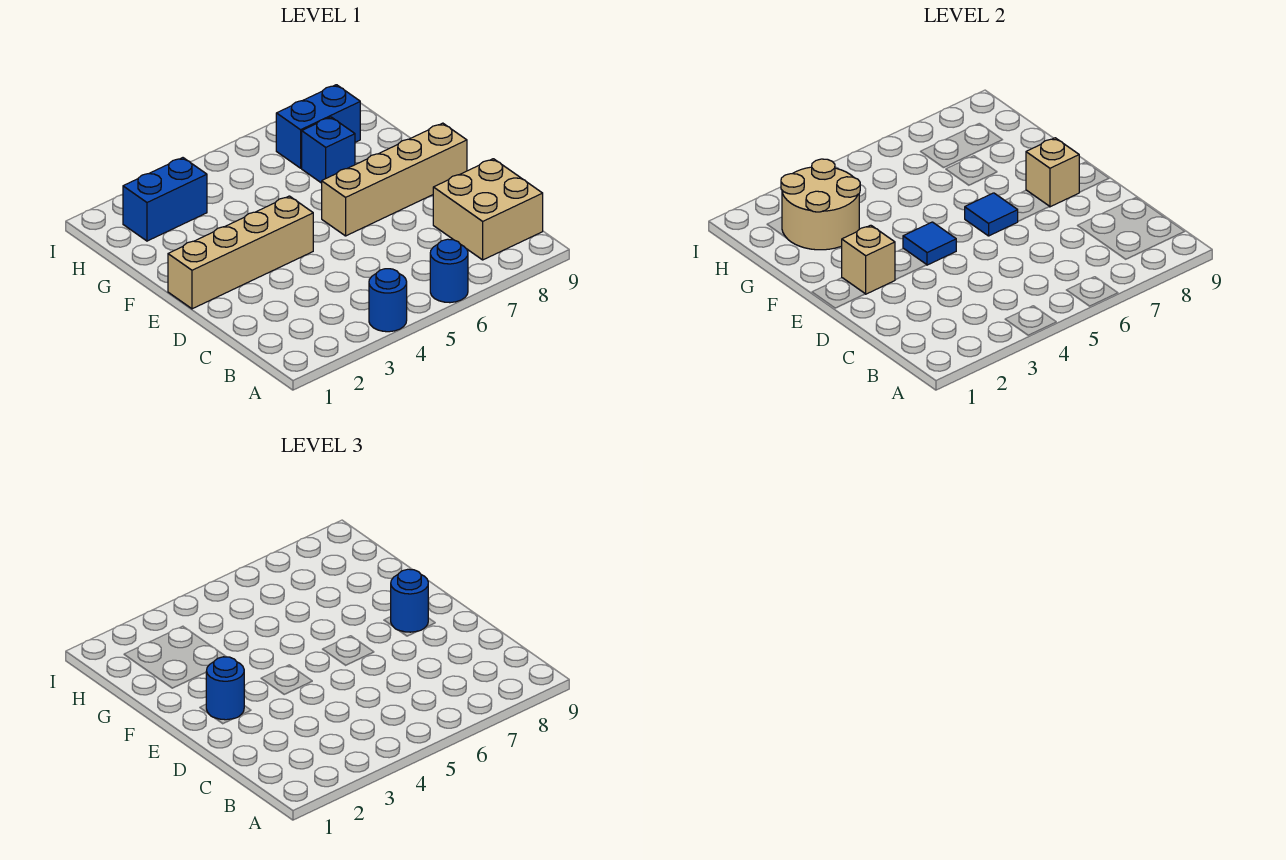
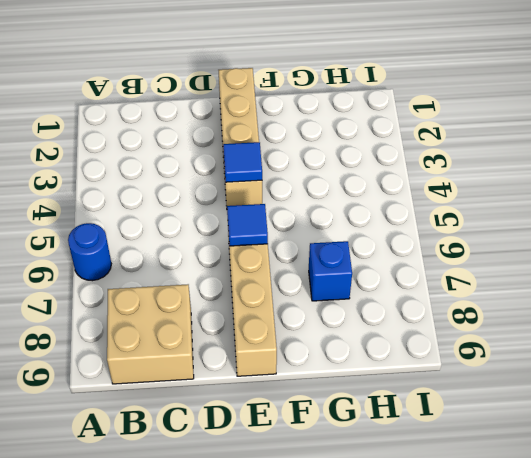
none -> blue round brick A4 level 1
none -> blue brick H2:H3 level 1
none -> blue brick H7:H8 level 1

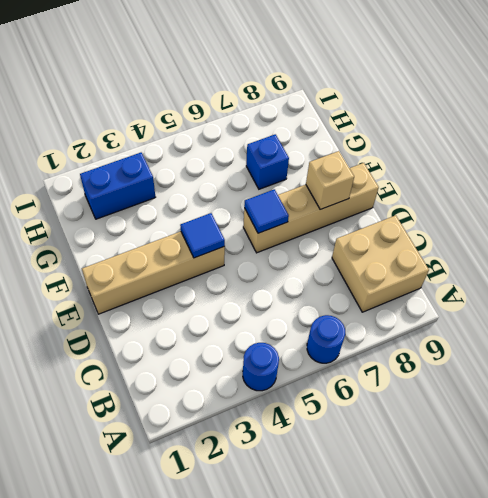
none -> blue brick H7:H8 level 1
none -> tan brick E2 level 2
none -> tan round brick G2:H3 level 2

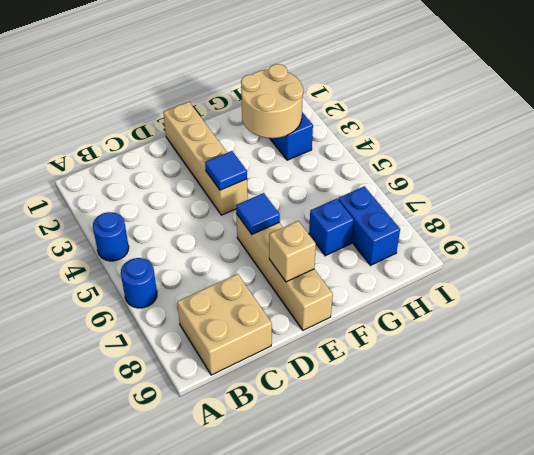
none -> tan brick E2 level 2
none -> blue round brick E2 level 3
none -> blue round brick E8 level 3

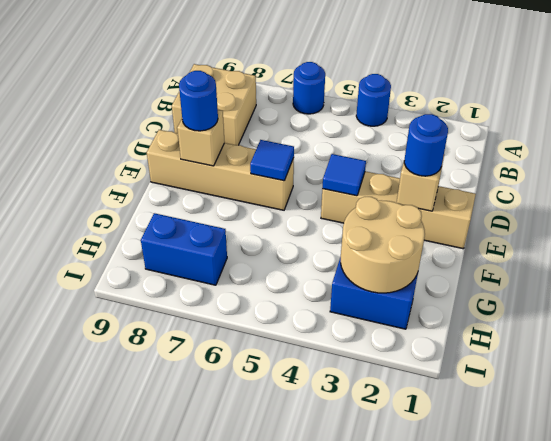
none -> blue brick G7 level 1

